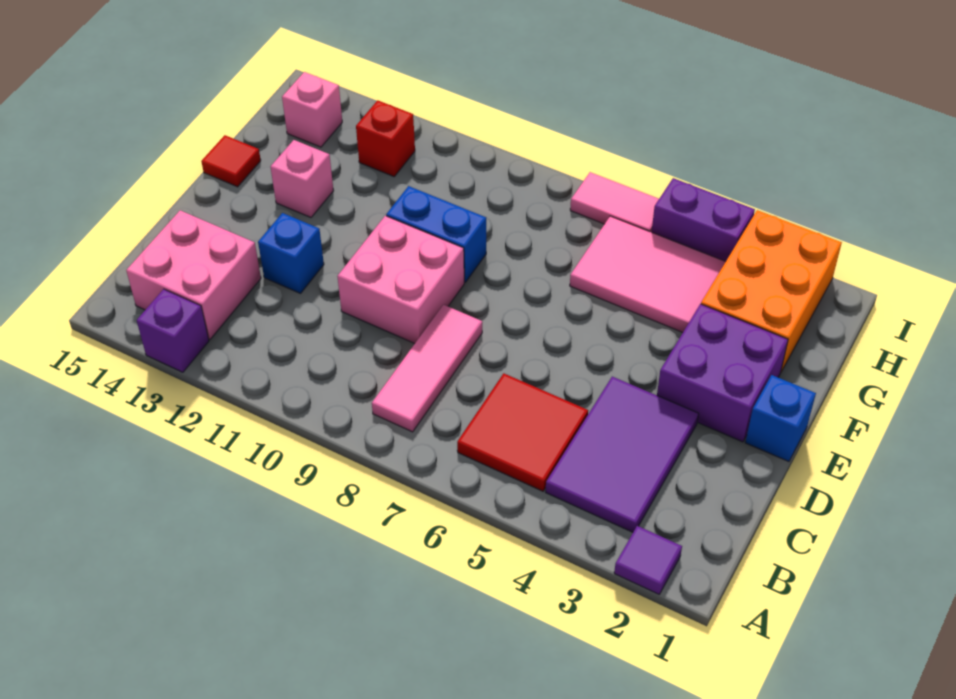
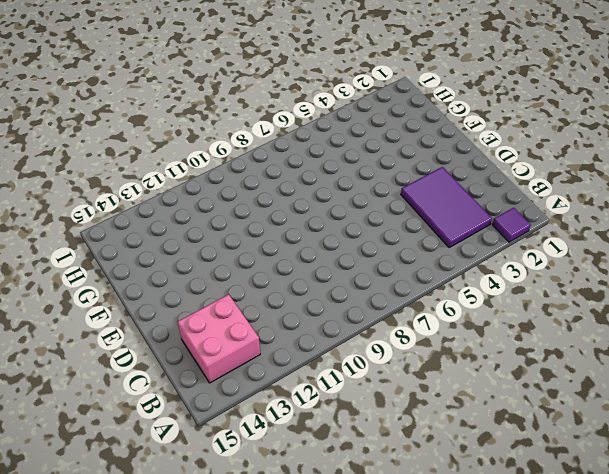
none -> purple brick A13 level 1
none -> red tile B5:C6 level 1
none -> pink tile B8:D8 level 1

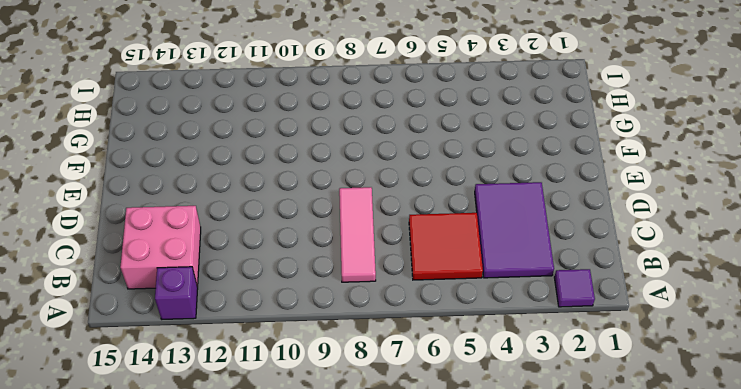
none -> pink brick D9:E10 level 1
none -> blue brick D12 level 1
none -> blue brick E1 level 1

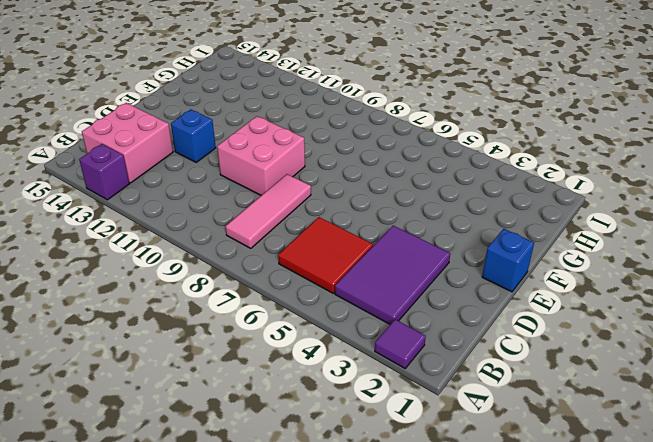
none -> purple brick E2:F3 level 1
none -> blue brick F9:F10 level 1
none -> pink brick F13 level 1

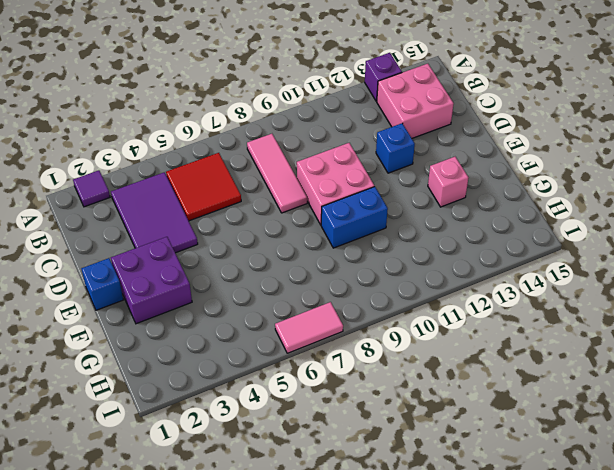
none -> red tile F15 level 1
none -> orange brick G2:I3 level 1
none -> pink tile G4:H6 level 1

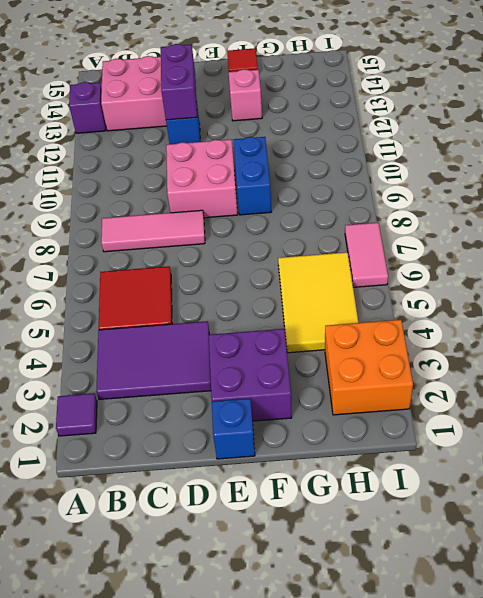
purple brick D12:D13 level 2 -> purple brick I4:I5 level 1
yellow tile G4:H6 level 1 -> pink tile G4:H6 level 1
orange brick H2:I3 level 1 -> orange brick G2:I3 level 1
none -> red brick H12 level 1
none -> pink brick H14 level 1

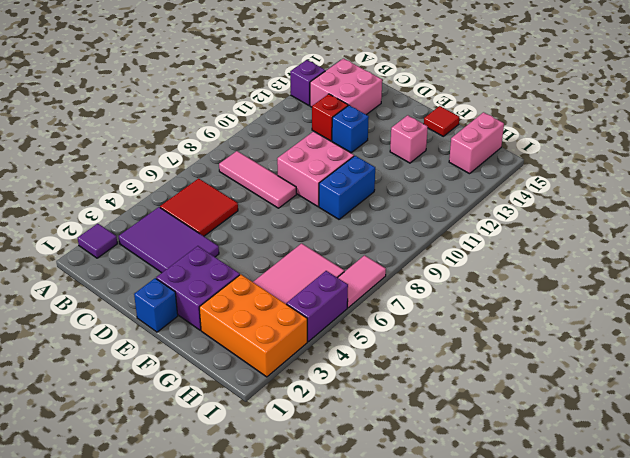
red brick C12 level 1 -> red brick H12 level 1
pink brick H14:H15 level 1 -> pink brick H14 level 1

